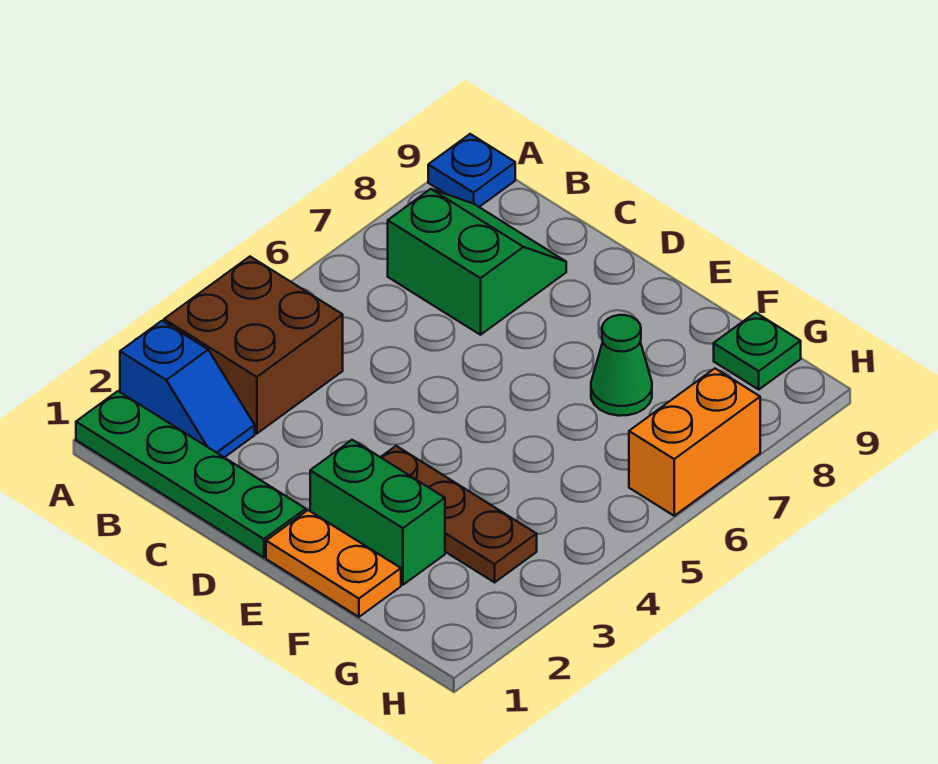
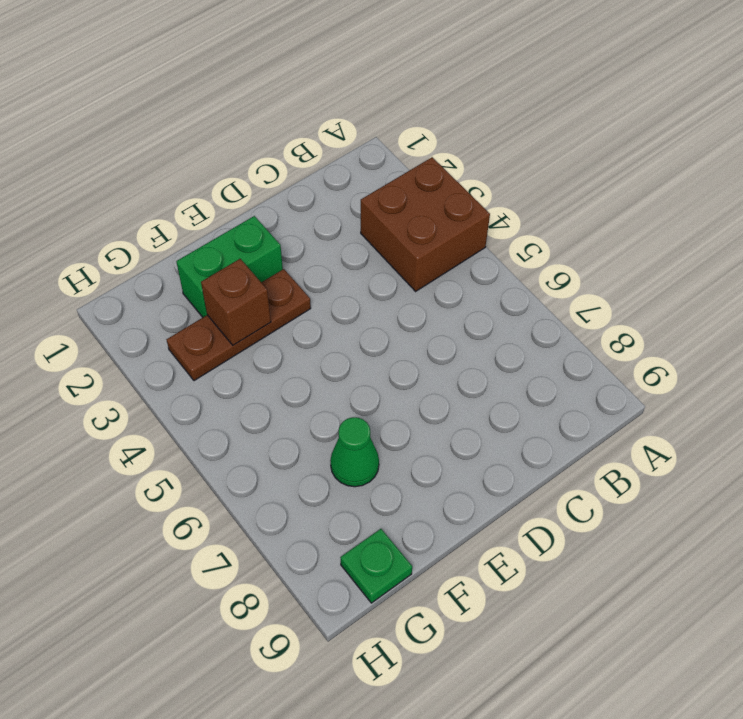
brown brick F3 level 2 -> none
none -> green plate A1:D1 level 1
none -> blue slope A2:B2 level 1 top A

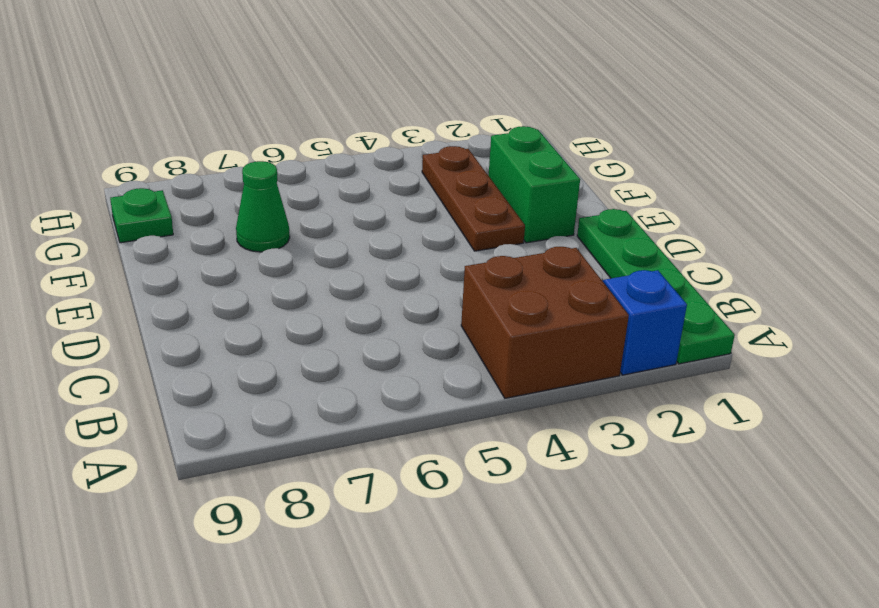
none -> blue plate A9 level 1
none -> green slope B7:C8 level 1 top 7

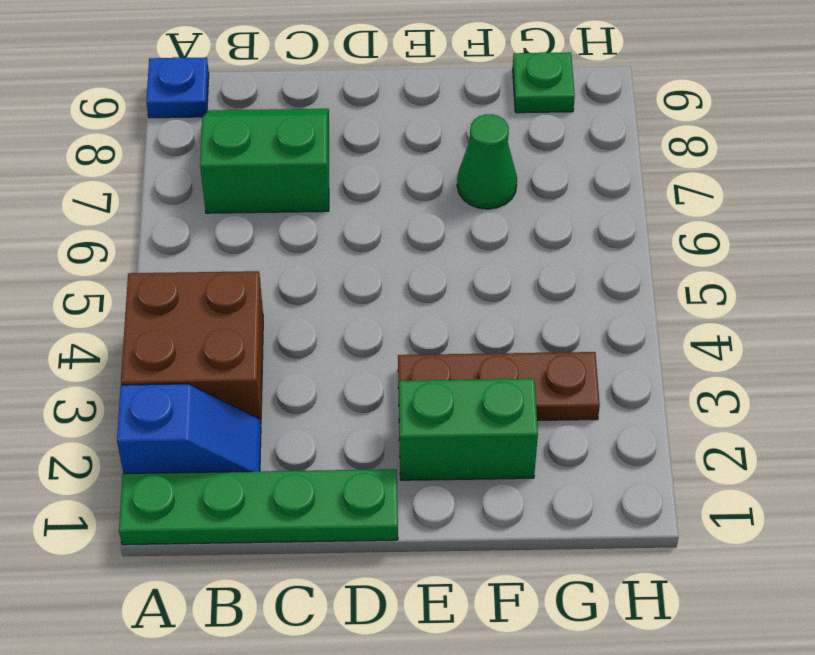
none -> orange plate E1:F1 level 1
none -> orange brick H6:H7 level 1

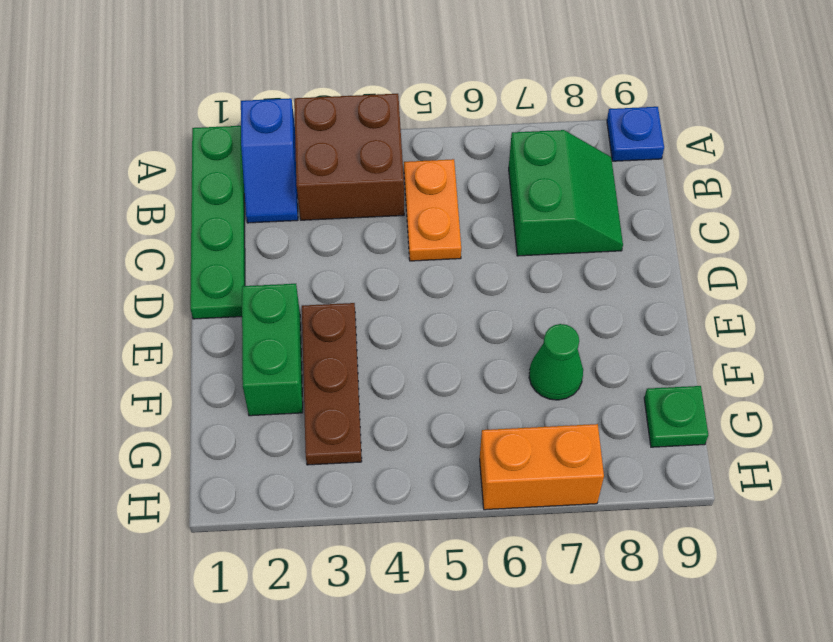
orange plate B5:C5 level 1 -> orange plate E1:F1 level 1

